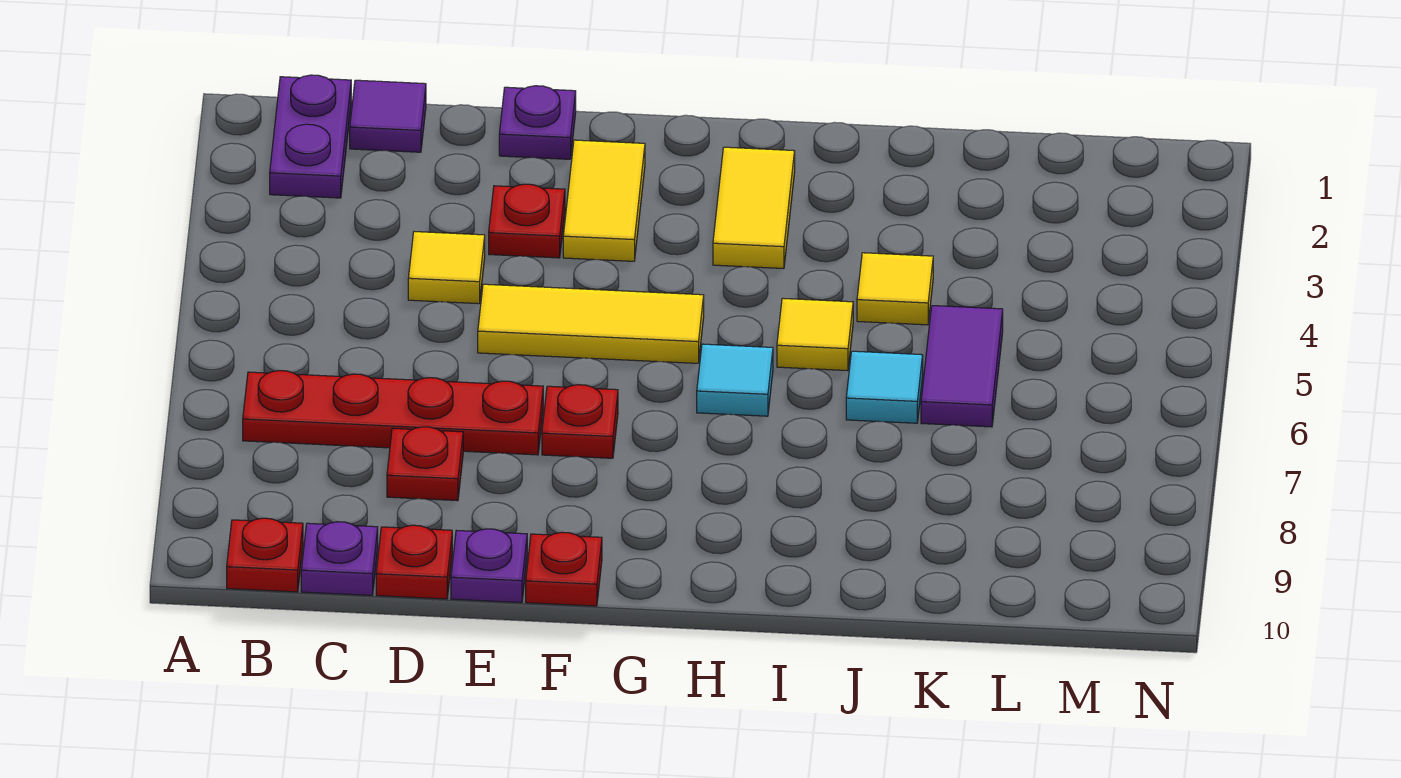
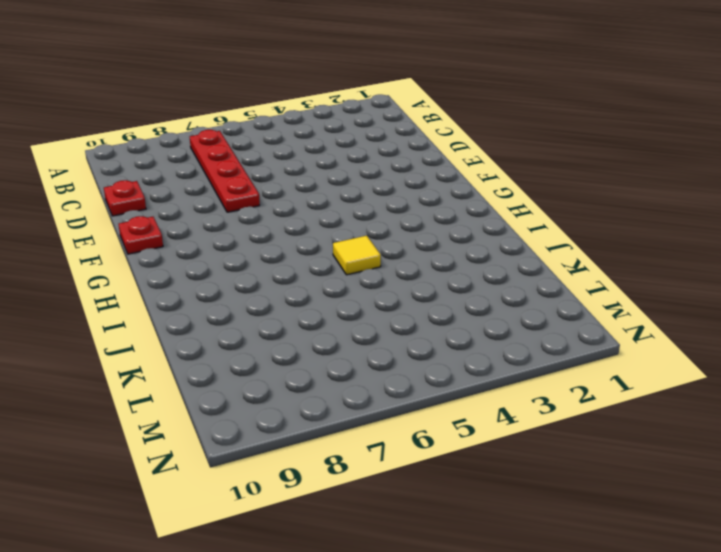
none -> purple plate B1:B2 level 1
none -> red plate B10 level 1
none -> purple tile C1 level 1

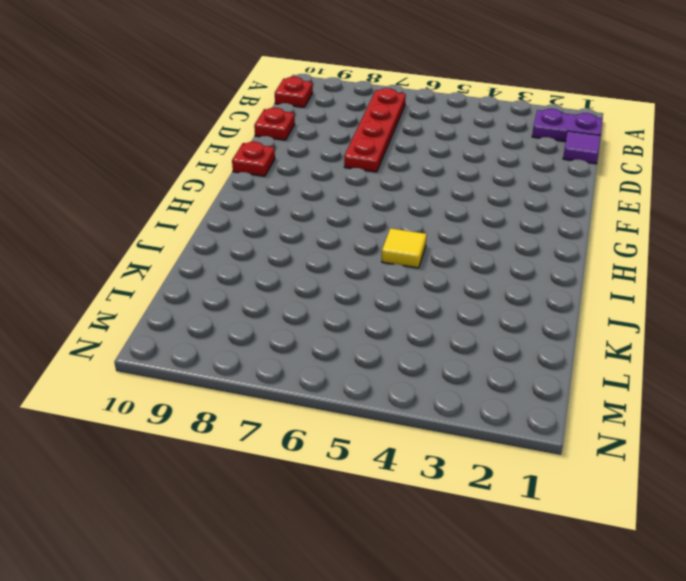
none -> purple plate C10 level 1
none -> yellow tile D4 level 1
none -> red plate D8 level 1

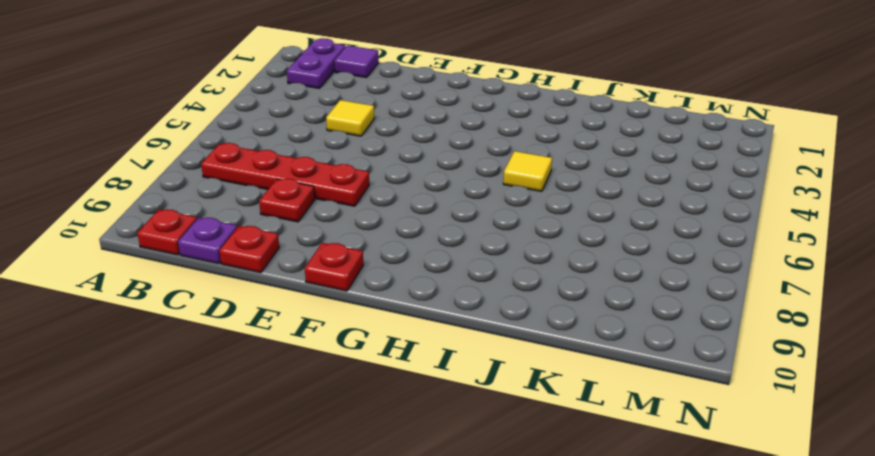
none -> purple plate E1 level 1
none -> red plate E3 level 1
none -> yellow tile E5:G5 level 1

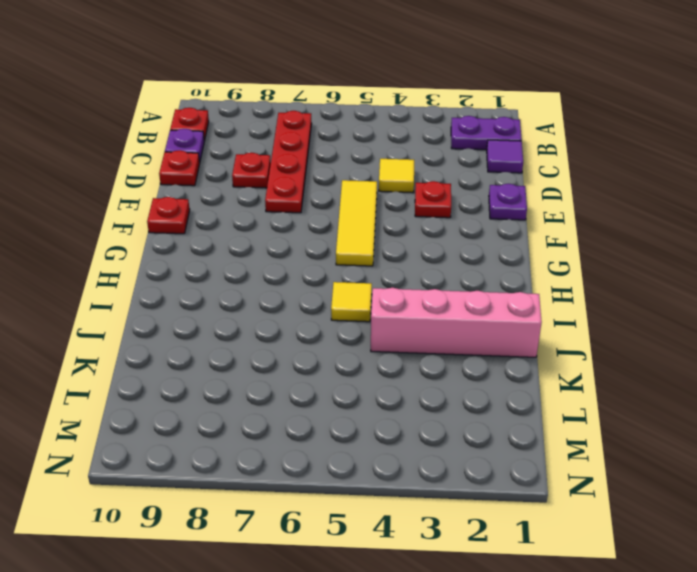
pink brick J1:J4 level 1 -> yellow tile J4 level 1
none -> purple plate E10 level 1
none -> yellow tile F2:F3 level 1
none -> red plate F7 level 1

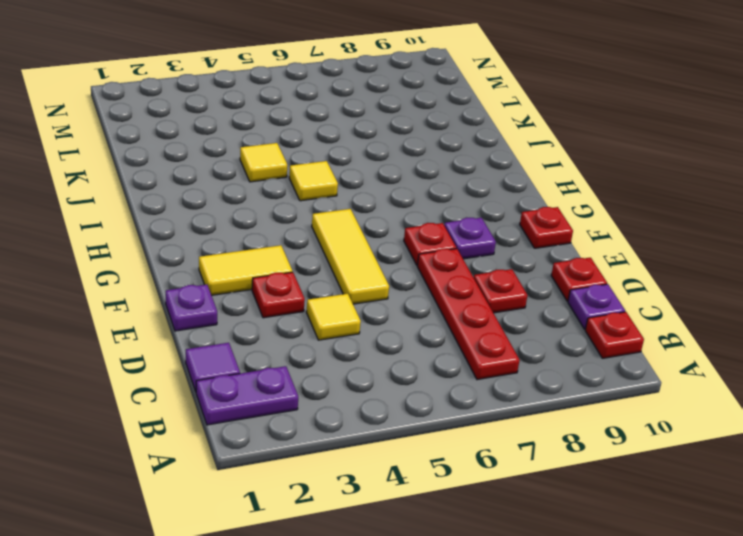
purple plate F8 level 1 -> purple plate E10 level 1
none -> yellow tile H2:H3 level 1
none -> cyan tile H6 level 1
none -> cyan tile J6 level 1

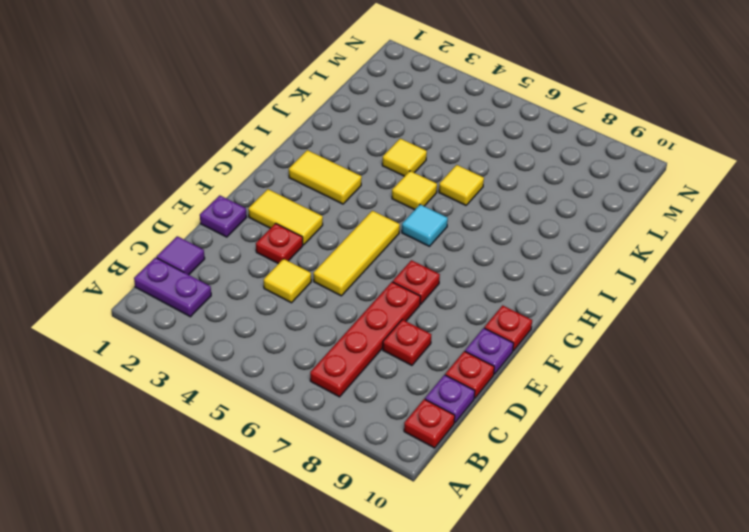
yellow tile J6 level 1 -> cyan tile J6 level 1
none -> purple tile K5:K6 level 1

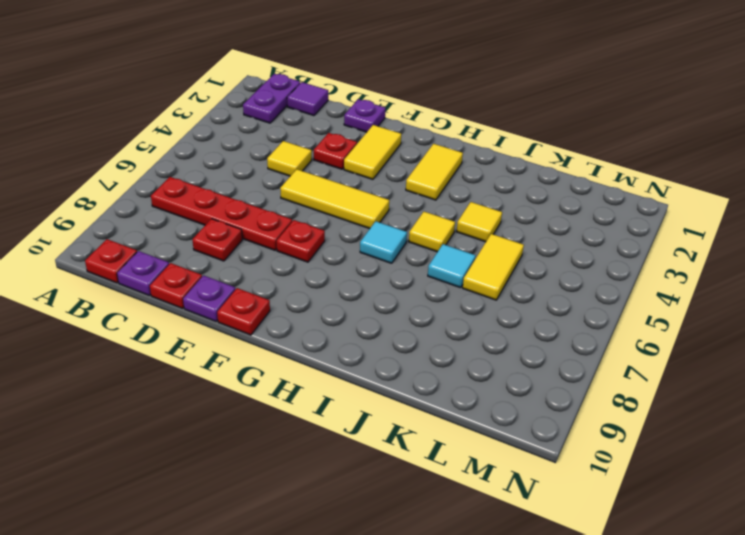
yellow tile K5:K6 level 1 -> purple tile K5:K6 level 1

